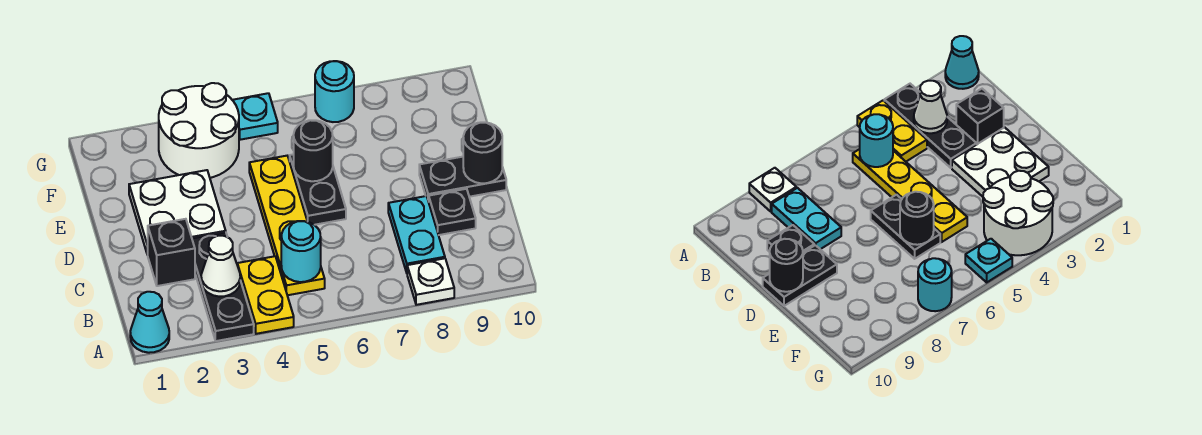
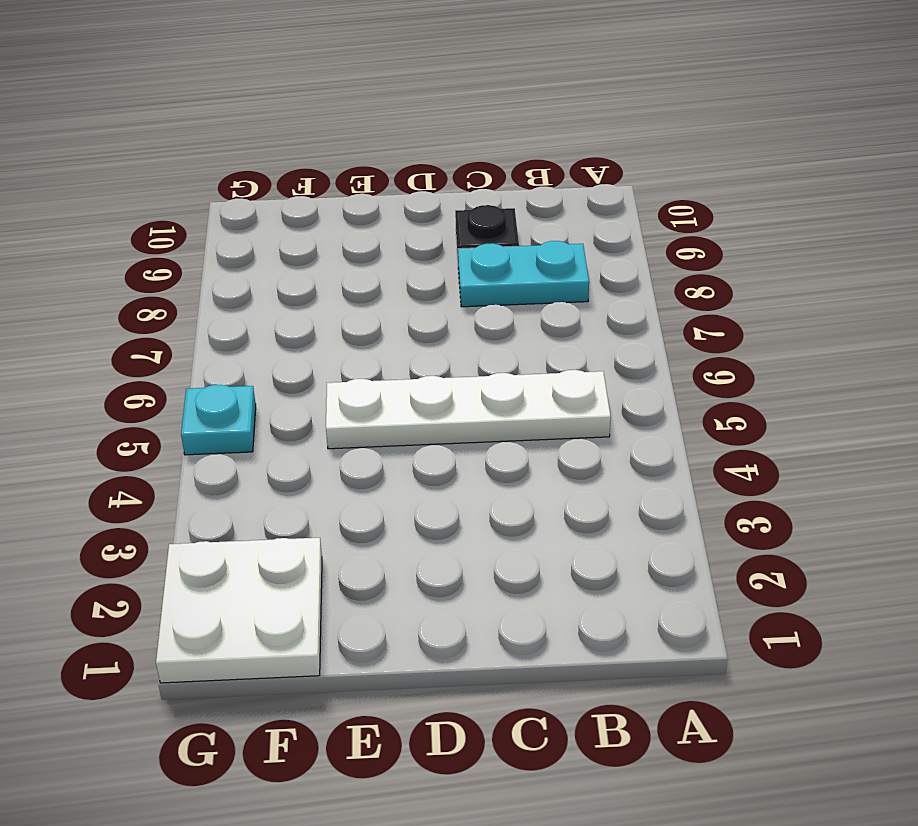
white plate B5:E5 level 1 -> yellow plate B5:E5 level 1
white plate F1:G2 level 1 -> white plate D2:E3 level 1
none -> cyan cone A1 level 1
none -> black plate A3:C3 level 1
none -> yellow plate A4:B4 level 1

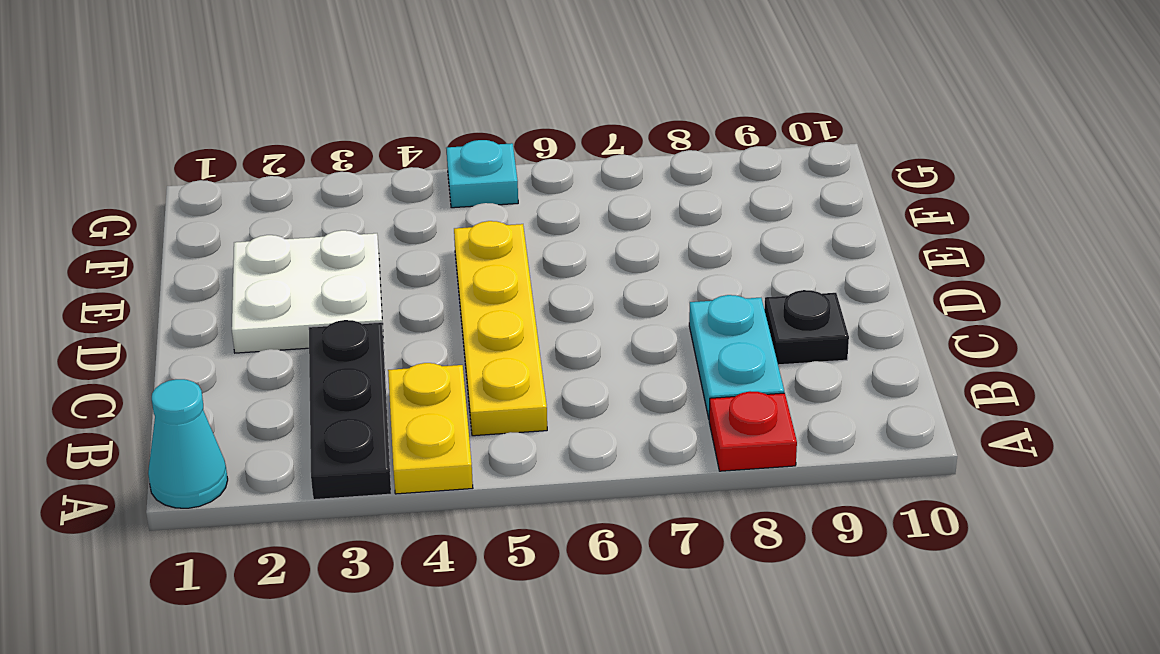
red plate A8 level 1 -> white plate A8 level 1
none -> black brick C2 level 1
none -> black plate D6:E6 level 1
none -> black plate D9:D10 level 1

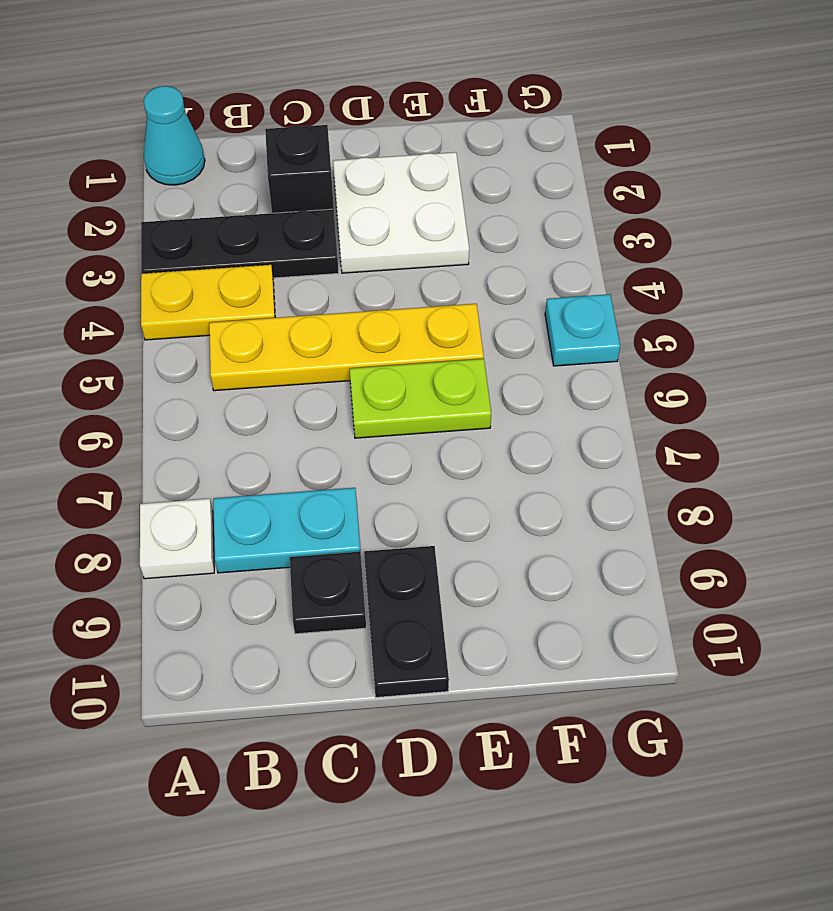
lime plate D6:E6 level 1 -> black plate D6:E6 level 1
none -> white round brick F3:G4 level 1
none -> cyan round brick G7 level 1
none -> white cone B3 level 2

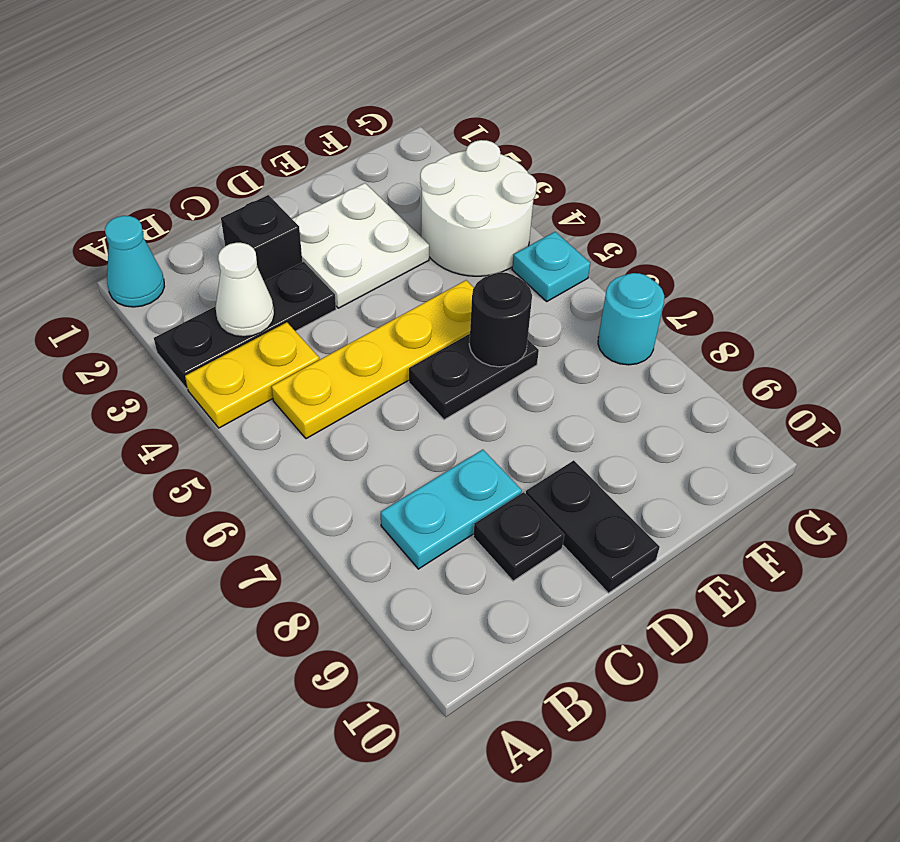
none -> white plate A8 level 1
none -> cyan round brick B5 level 2
none -> black round brick D10 level 2

